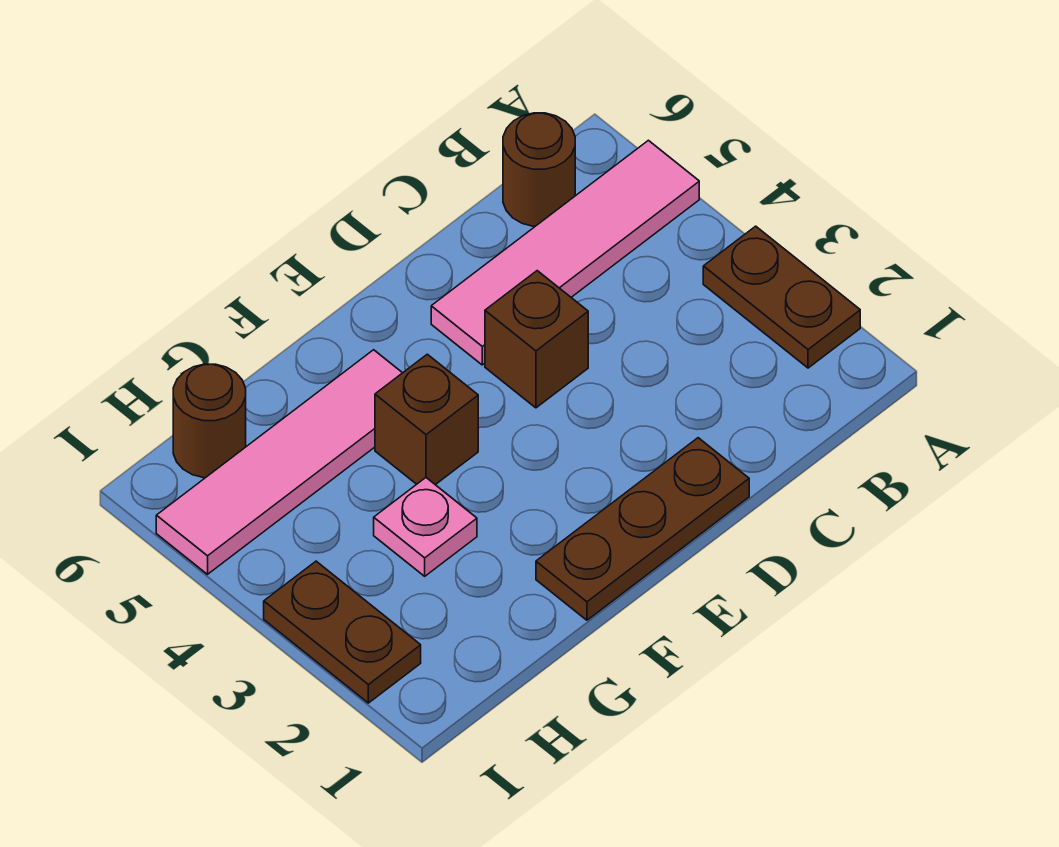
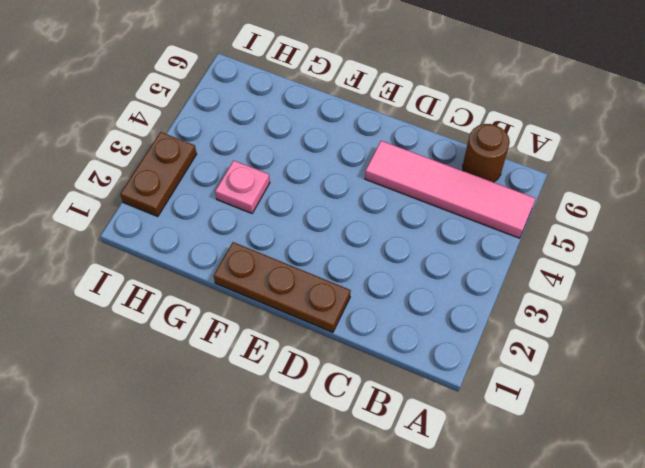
none -> brown plate A2:A3 level 1
none -> brown brick D4 level 1

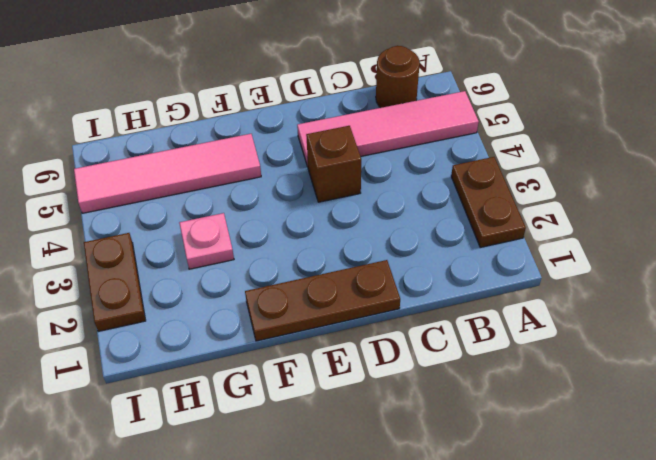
none -> brown brick F4 level 1
none -> brown round brick H6 level 1

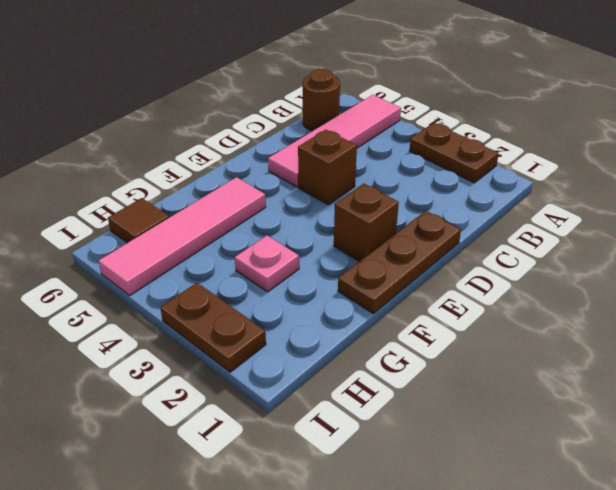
brown brick E2 level 1 -> brown brick F4 level 1
brown tile H6 level 1 -> brown round brick H6 level 1

